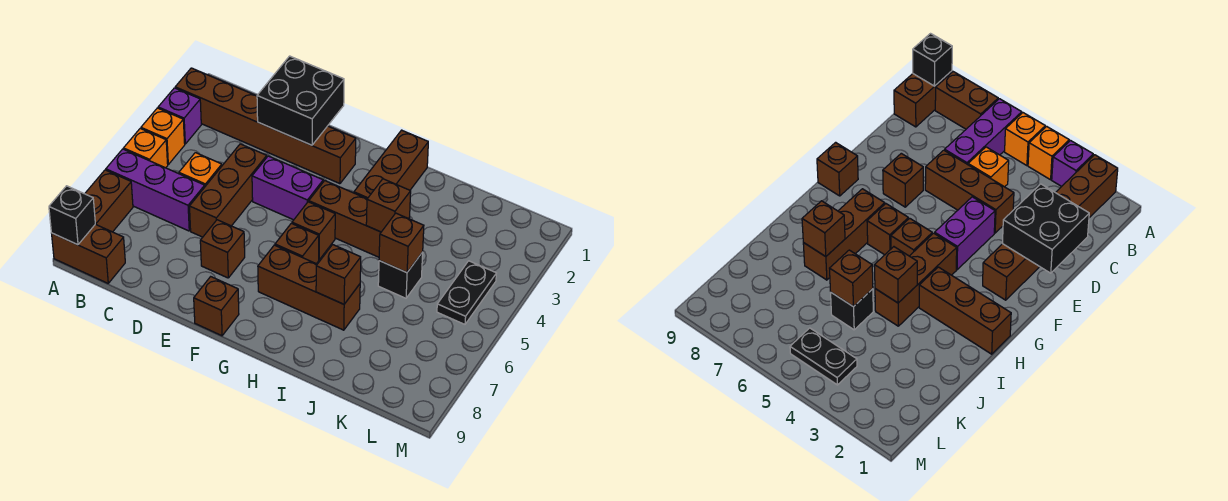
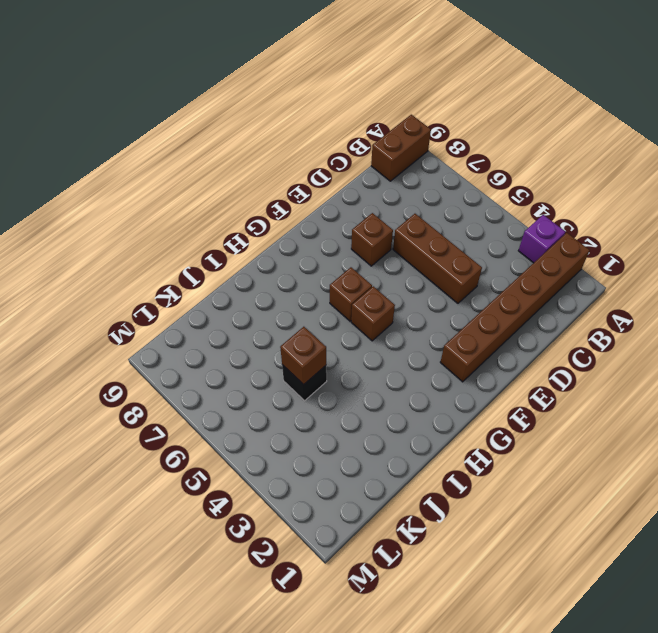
none -> orange brick A4 level 1
none -> orange brick A5 level 1
none -> purple brick A6:C6 level 1

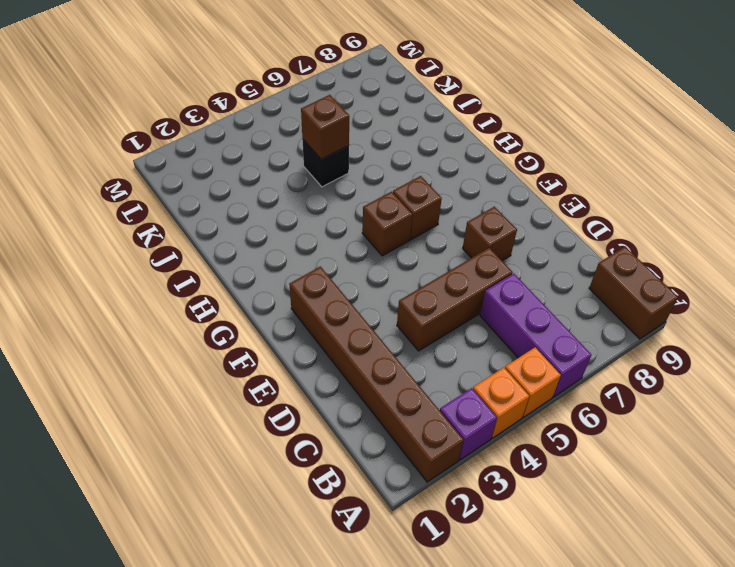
none -> brown brick A7:A8 level 1
none -> orange brick C5 level 1
none -> purple brick E4:F4 level 1

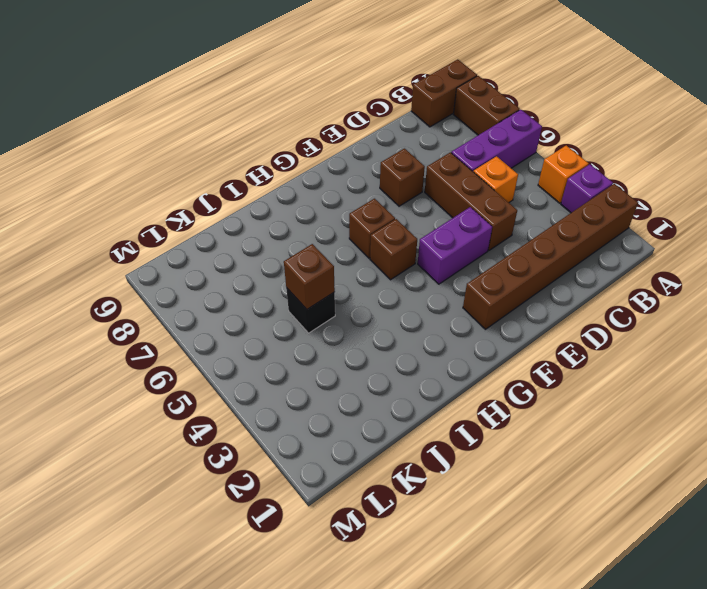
none -> orange brick A5 level 1
none -> brown brick F9 level 1
none -> brown brick G4:I4 level 1

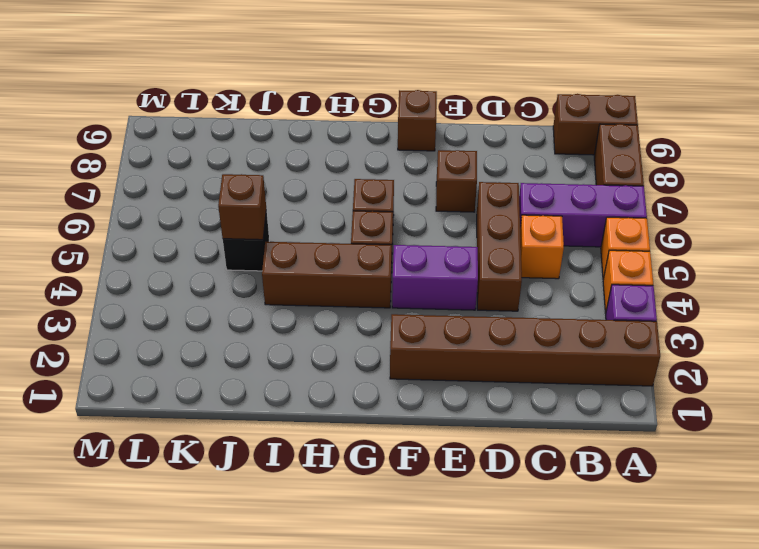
none -> brown brick G7:I7 level 1
none -> brown brick H1:H3 level 1
none -> black plate L4:L5 level 1

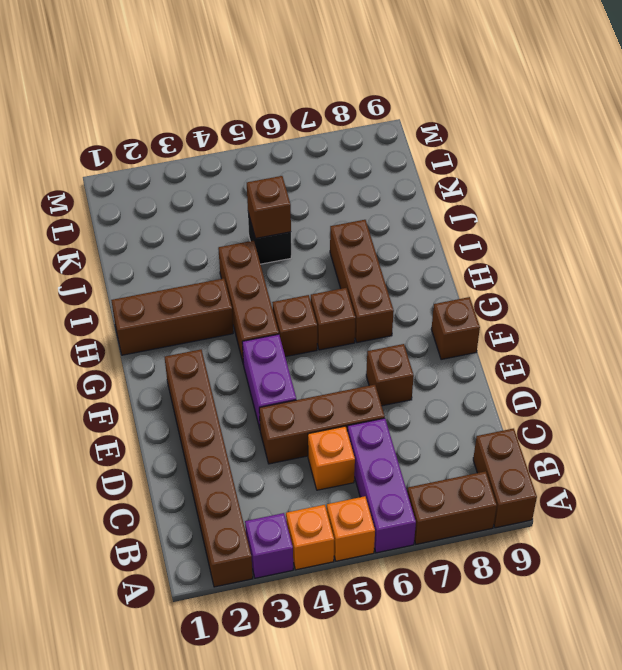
none -> black plate L4:L5 level 1
none -> black brick A9 level 2
none -> black brick D1:E2 level 2

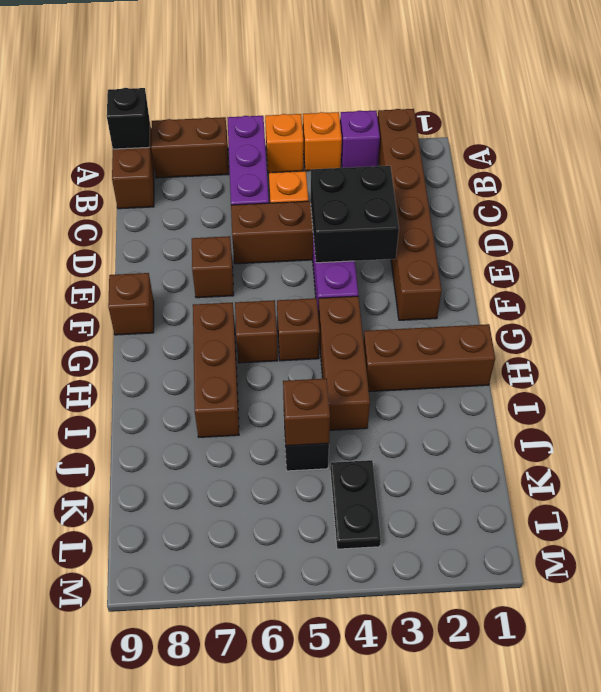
black brick D3:E4 level 2 -> black brick D1:E2 level 2
black plate K4:L4 level 1 -> black plate L4:L5 level 1
none -> brown brick I4 level 2
none -> brown brick I7 level 2

